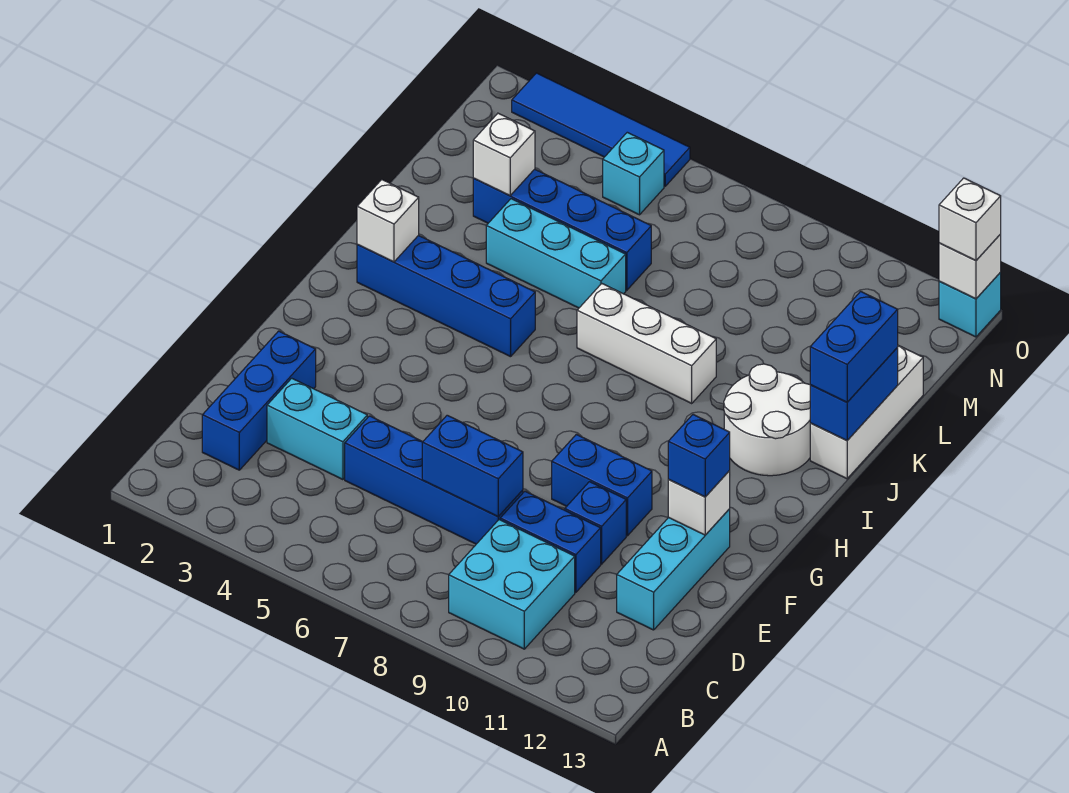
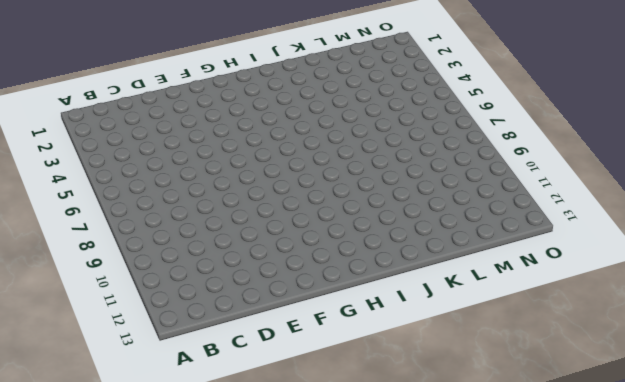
none -> cyan brick B9:C10 level 1
none -> blue brick C2:E2 level 1
none -> cyan brick D3:D4 level 1

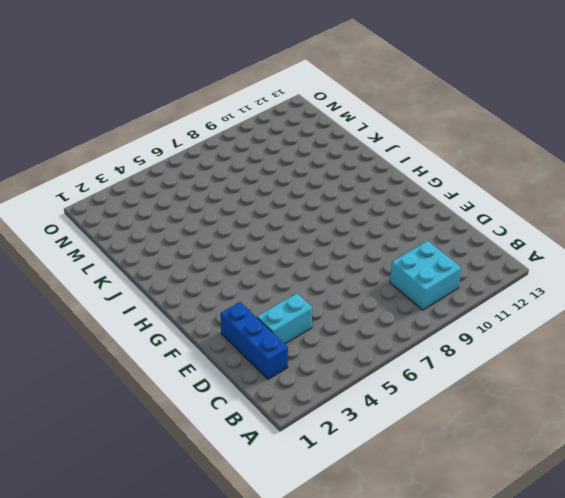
none -> blue brick D5:D8 level 1
none -> blue brick D9:D10 level 1
none -> cyan brick D12:F12 level 1

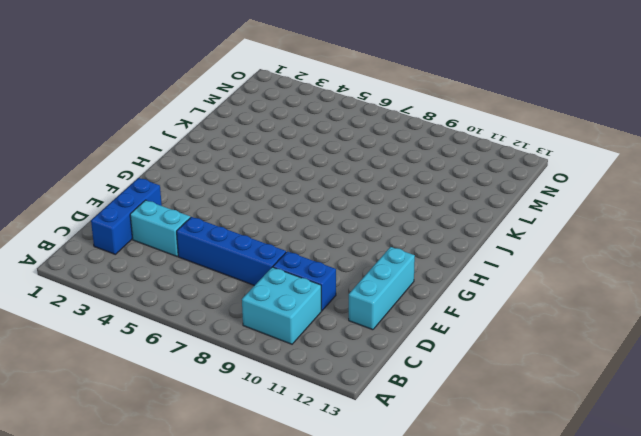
none -> blue brick E10 level 1
none -> blue brick F9:F10 level 1
none -> blue brick I2:I5 level 1

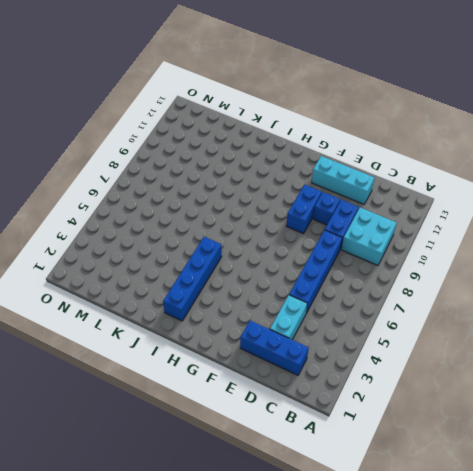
none -> white round brick I11:J12 level 1
none -> white brick J7:J9 level 1
none -> white brick J13:L13 level 1

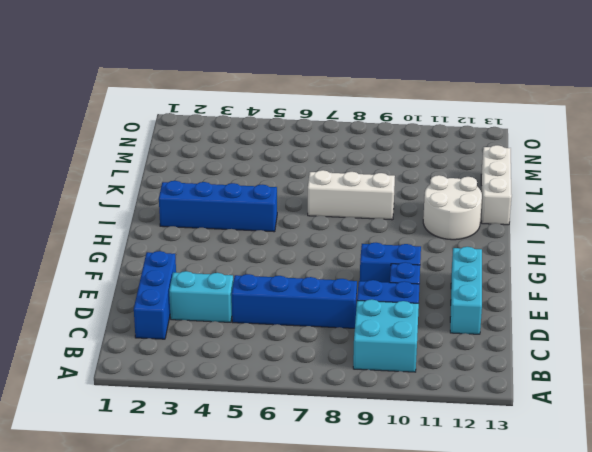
none -> cyan brick K4:K6 level 1
none -> blue brick L3:L6 level 1
none -> cyan brick N5 level 1

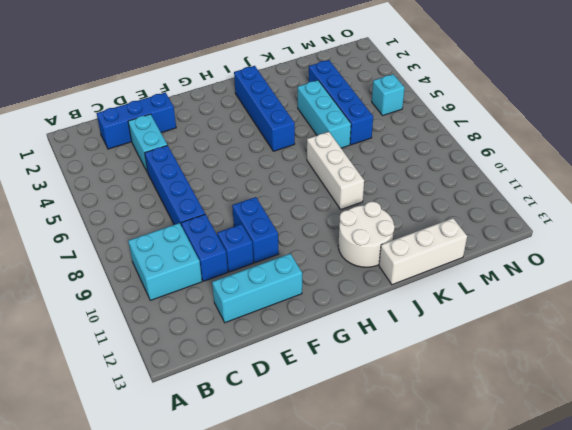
none -> blue tile O2:O5 level 1
none -> cyan brick O13 level 1
none -> blue brick D7:D8 level 2

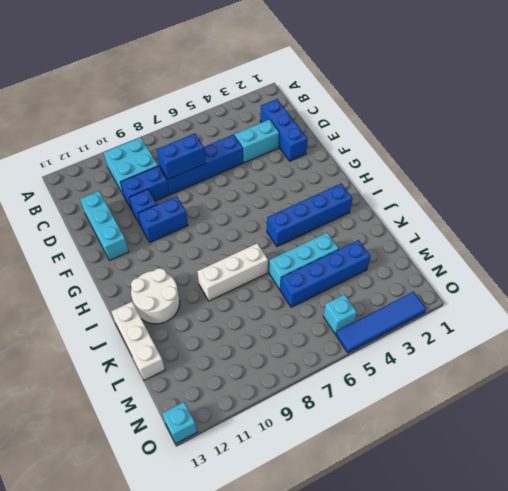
none -> white brick F12 level 2
none -> white brick I2 level 2
none -> blue brick J13:K13 level 2

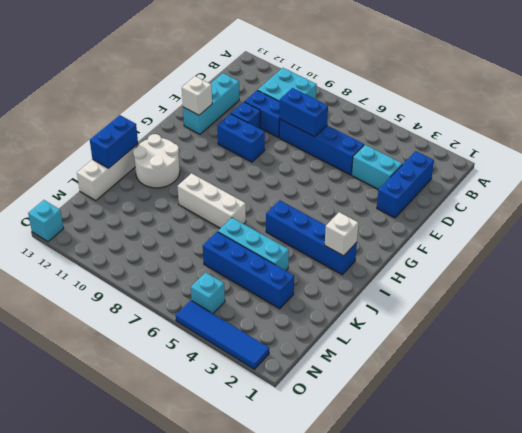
none -> white brick L3 level 2
none -> white brick O13 level 2
none -> blue brick F12 level 3

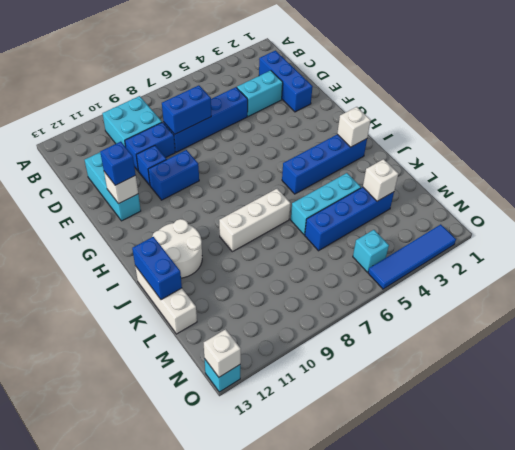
none -> blue brick J13:K13 level 3
none -> white brick O13 level 3

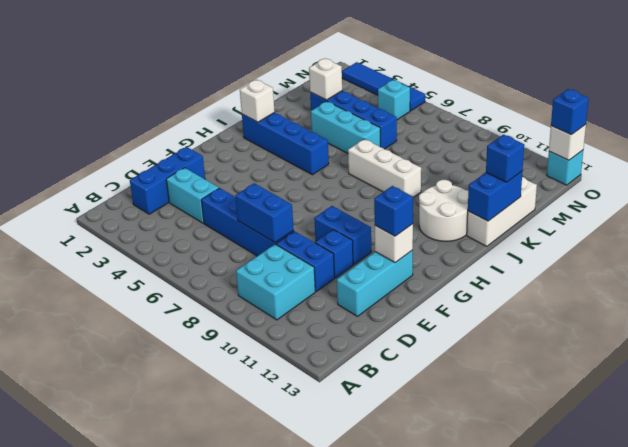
blue brick K13 level 3 -> blue brick J13:K13 level 3
blue brick O13 level 3 -> white brick O13 level 3

